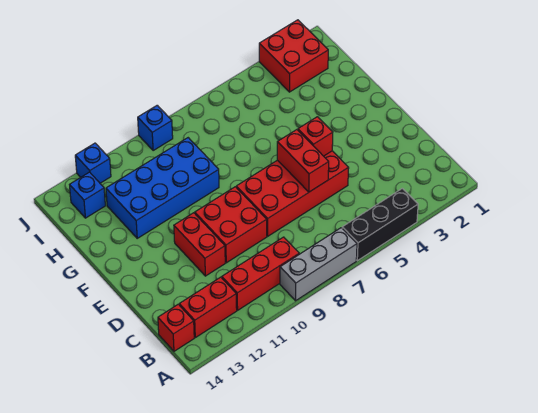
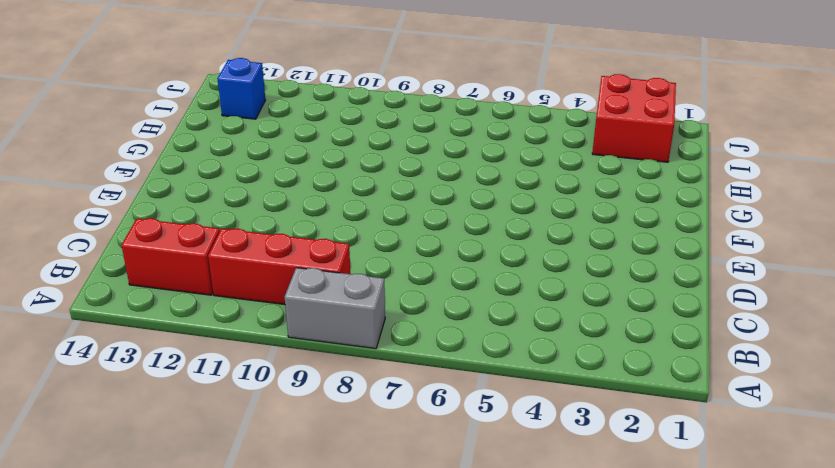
grey brick A8:A9 level 1 -> grey brick A7:A9 level 1
none -> black brick A4:A6 level 1
none -> red brick B14 level 1
none -> red brick D5:E8 level 1

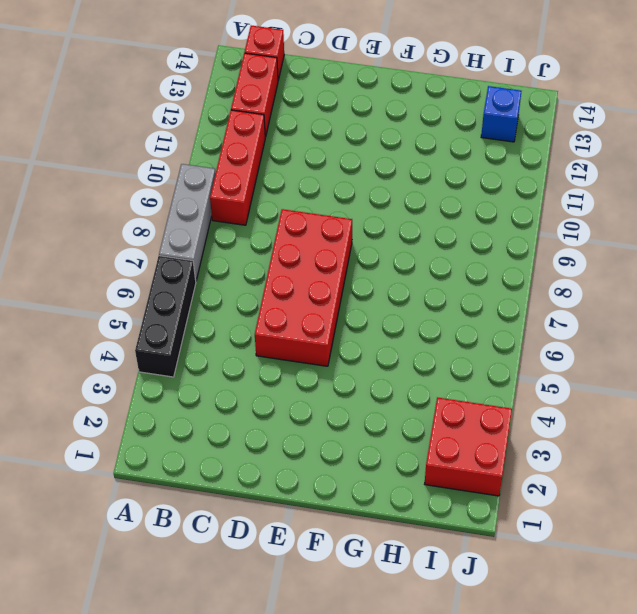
none -> red brick D9:E10 level 1
none -> red brick D11:E11 level 1
none -> blue brick G9:H12 level 1

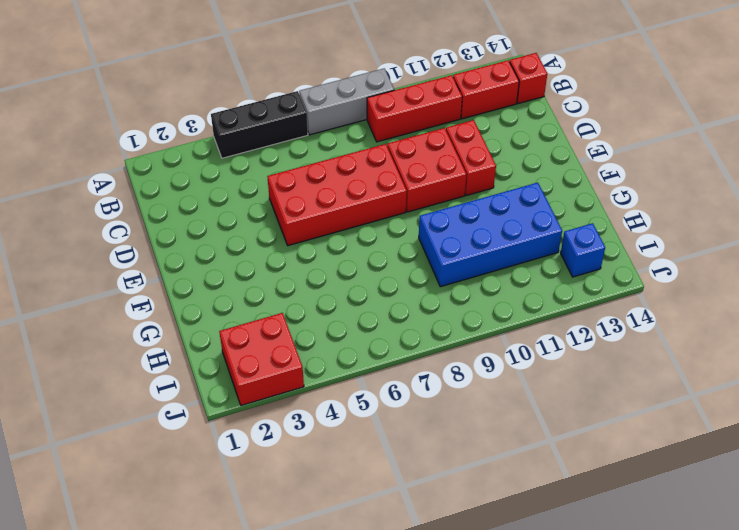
none -> blue brick J9 level 1
none -> blue brick J12 level 1
none -> red brick D6:E6 level 2

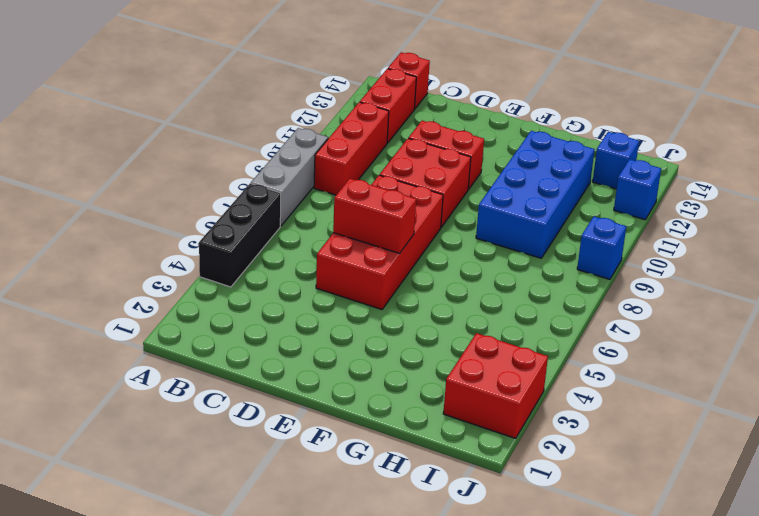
none -> red brick E5 level 2

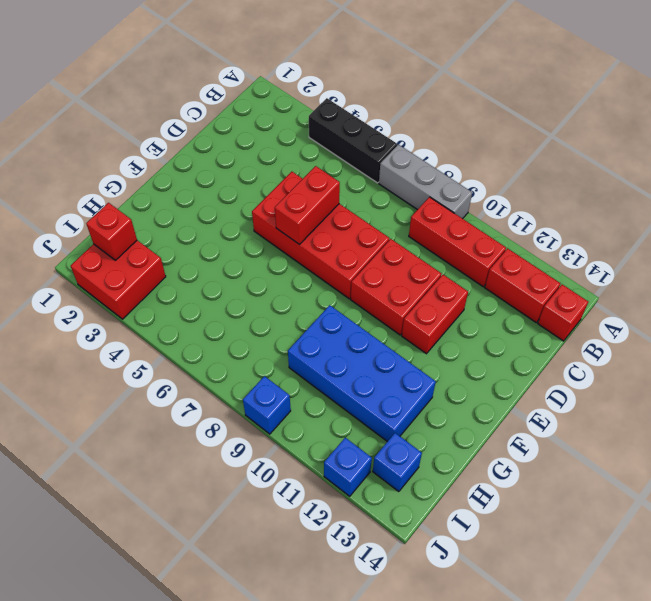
red brick I2 level 2 -> red brick E5 level 2

